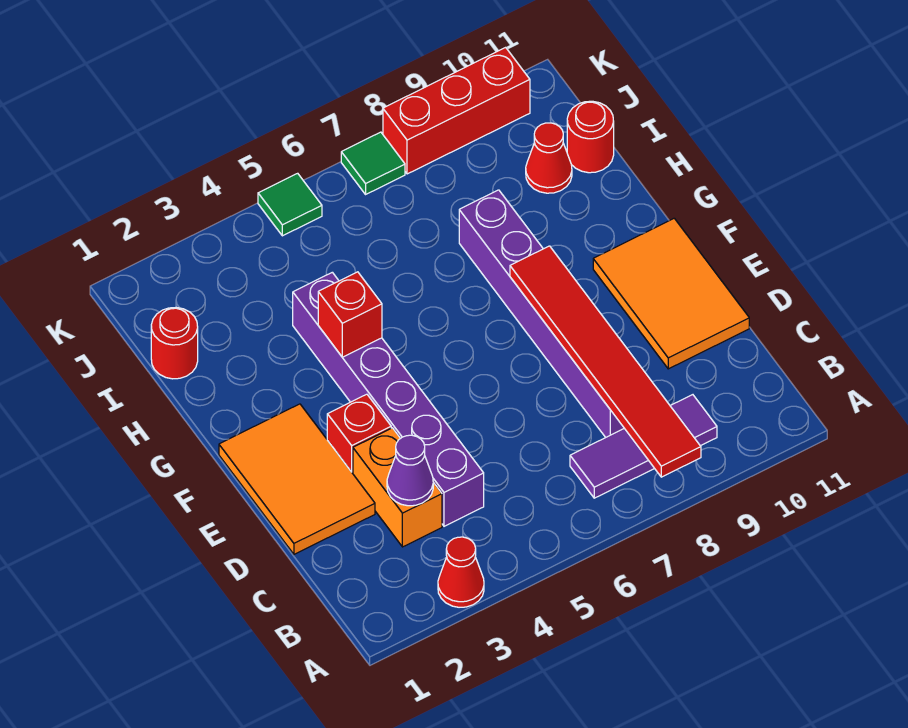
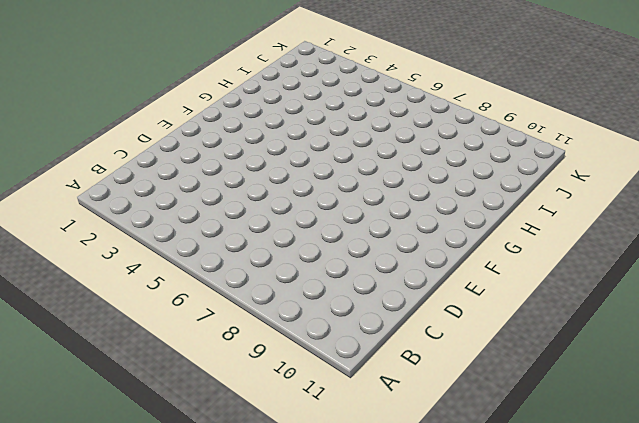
none -> red cone A3 level 1
none -> purple tile B7:B9 level 1
none -> orange brick C3:D3 level 1

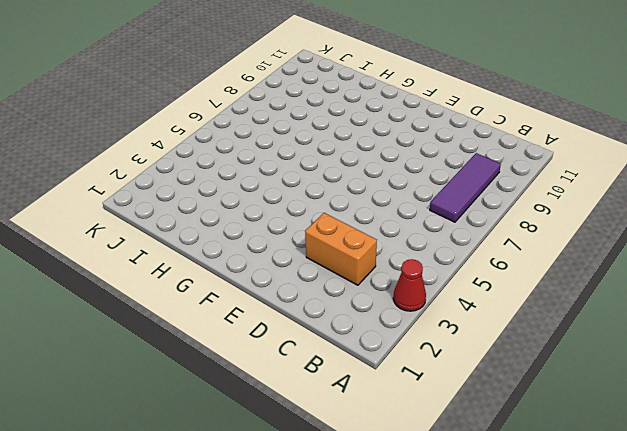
none -> purple brick C4:H4 level 1
none -> purple brick C8:H8 level 1
none -> orange tile D1:F2 level 1

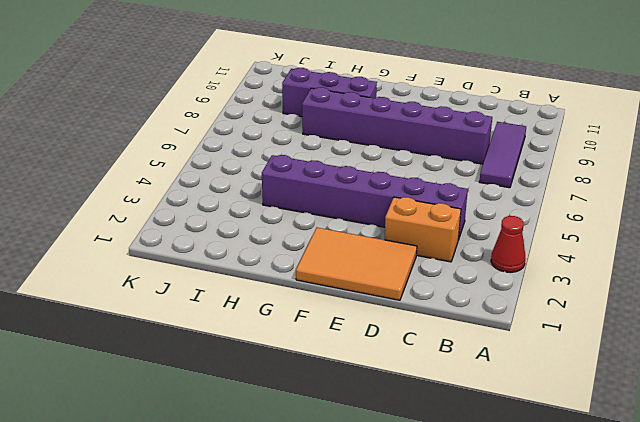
purple brick G9:I9 level 1 -> none
none -> orange tile D10:F11 level 1
none -> red brick E3 level 1
none -> red round brick I1 level 1

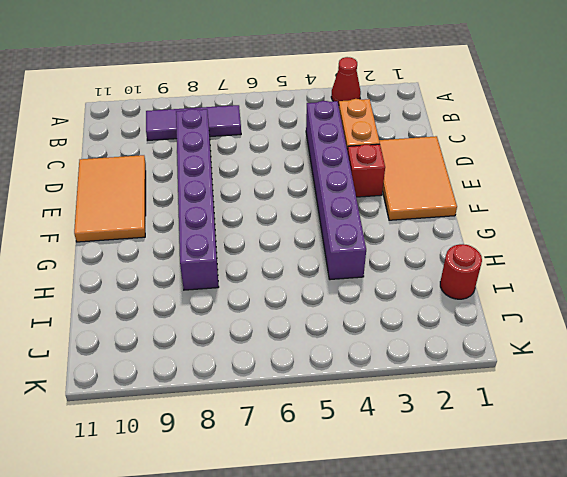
none -> red cone I10 level 1
none -> red round brick I11 level 1
none -> green tile K5 level 1

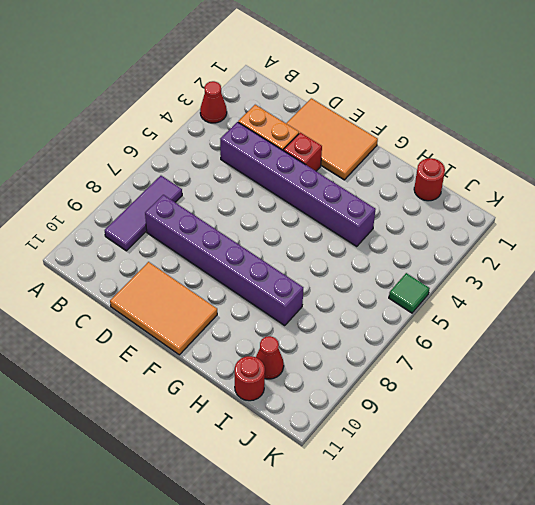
none -> green tile K7 level 1
none -> red brick K8:K10 level 1
none -> red tile A8:F8 level 2

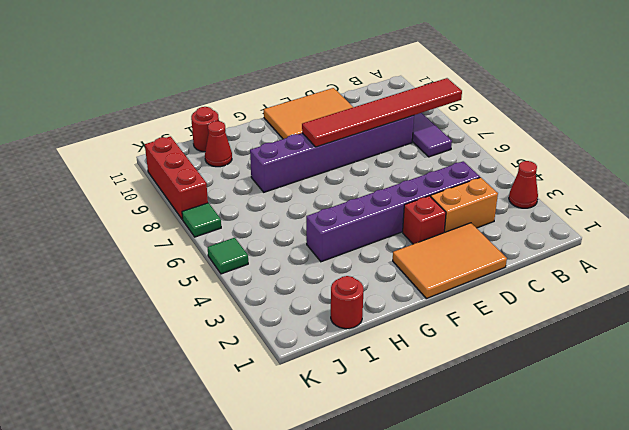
none -> purple cone C3 level 2
none -> red brick G4 level 2

